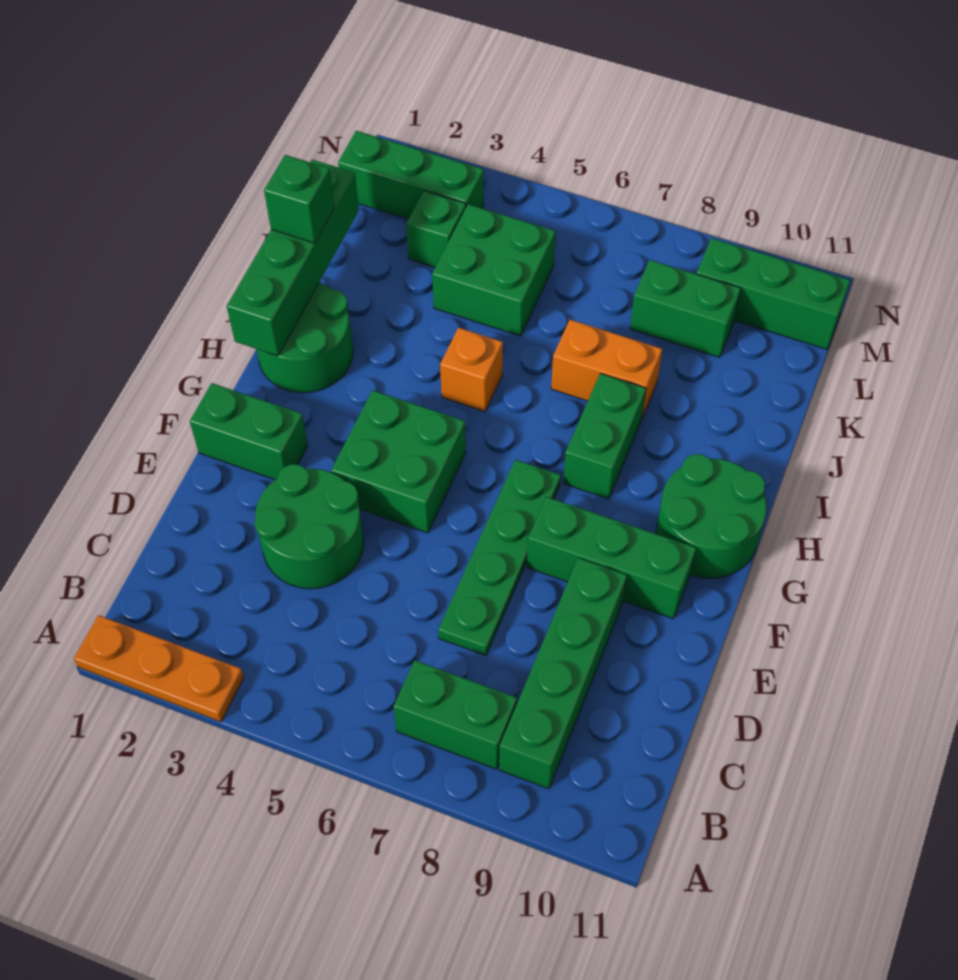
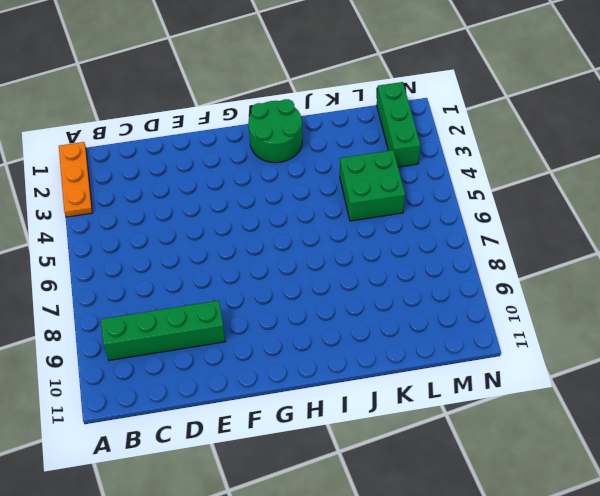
none -> green brick B7:B8 level 1
none -> green round brick D3:E4 level 1
none -> green plate D7:G7 level 1

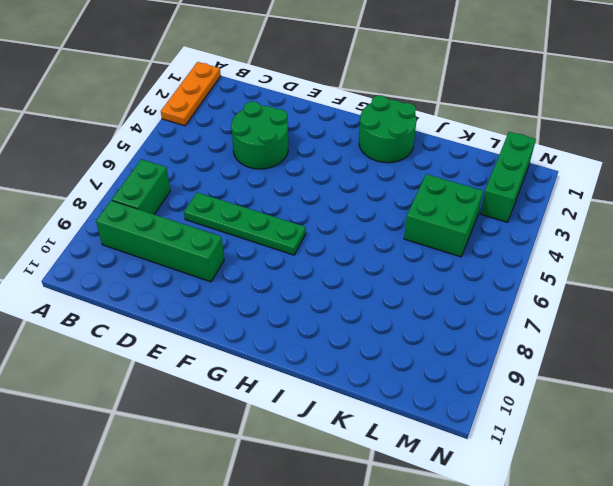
none -> green brick F1:F2 level 1
none -> green brick F4:G5 level 1
none -> green brick F8:F10 level 1

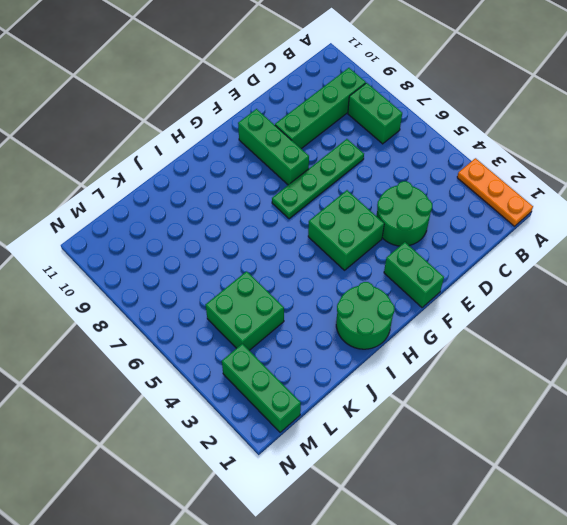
none -> green round brick G10:H11 level 1
none -> green brick H8:I8 level 1
none -> orange brick I5 level 1

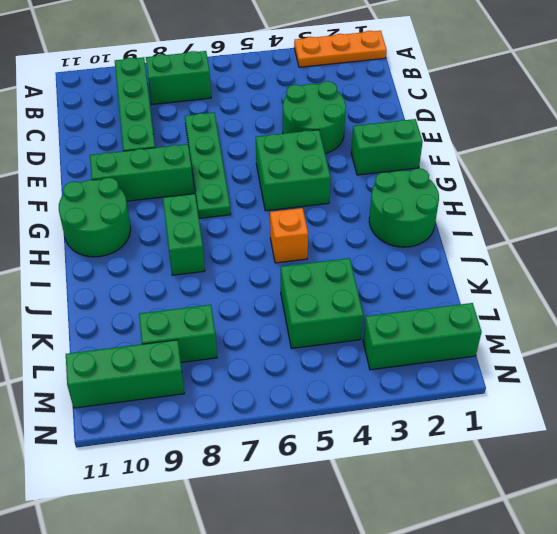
none -> orange brick J7:J8 level 1
none -> green brick L3 level 1
none -> green brick H1:K1 level 2

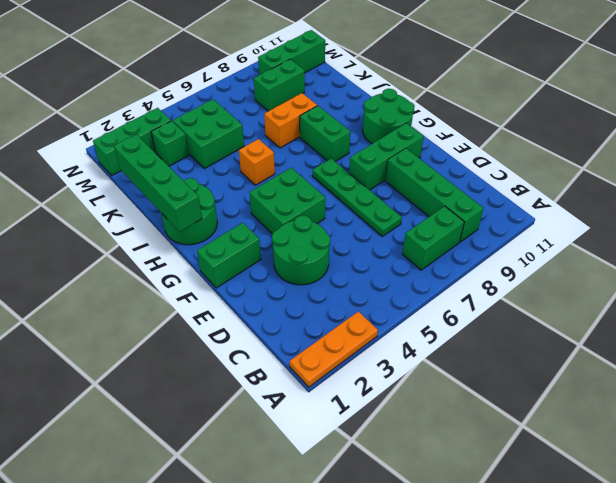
none -> green brick J1 level 3

